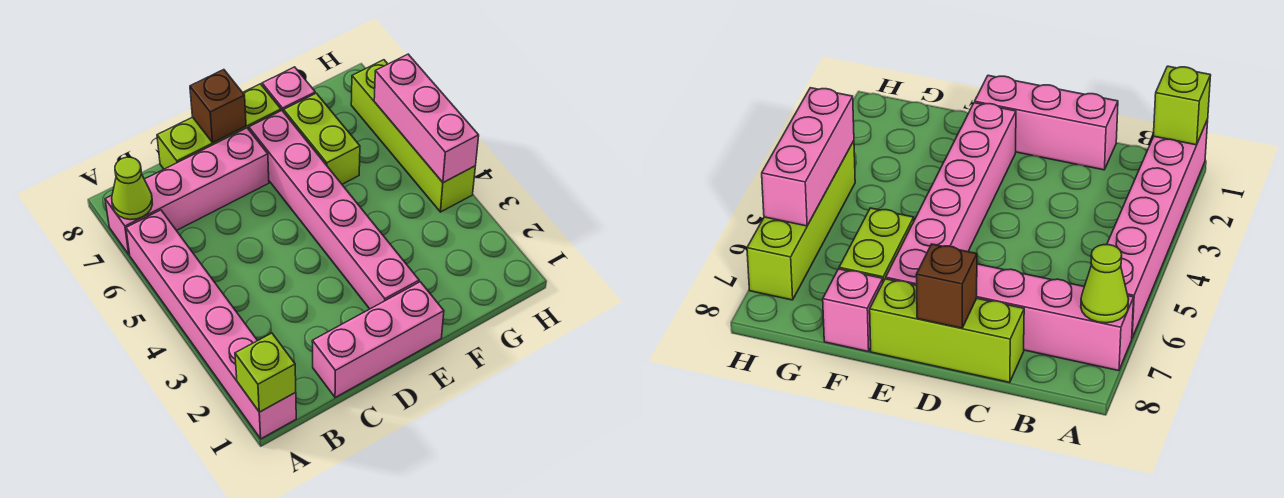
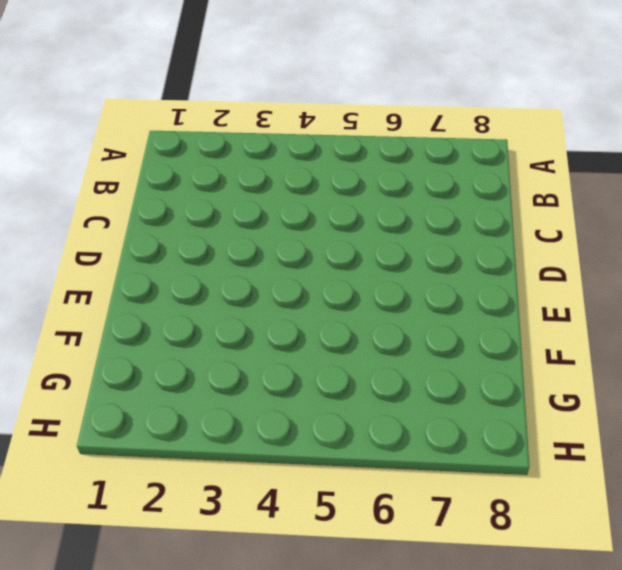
none -> pink brick A1:A6 level 1
none -> pink brick A7:D7 level 1
none -> pink brick C1:E1 level 1

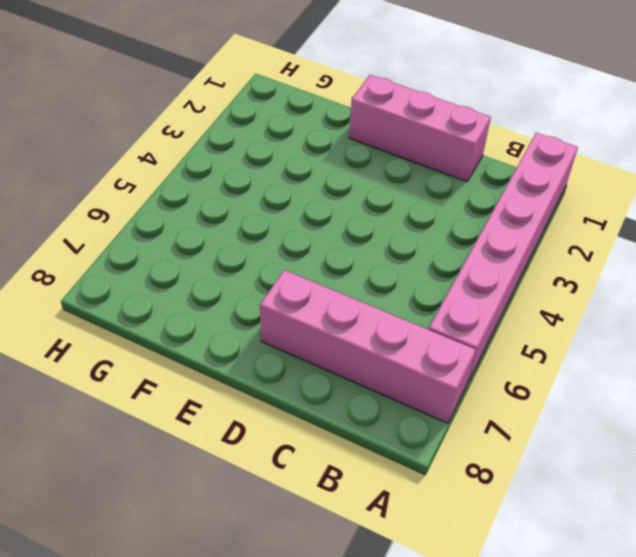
none -> lime brick C8:E8 level 1
none -> pink brick E2:E7 level 1
none -> lime brick F6:F7 level 1

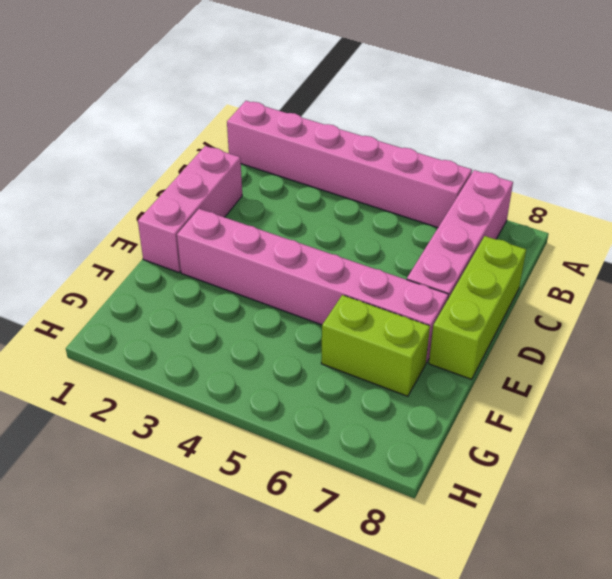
none -> pink brick F8 level 1
none -> lime brick H4:H7 level 1
none -> lime brick A1 level 2

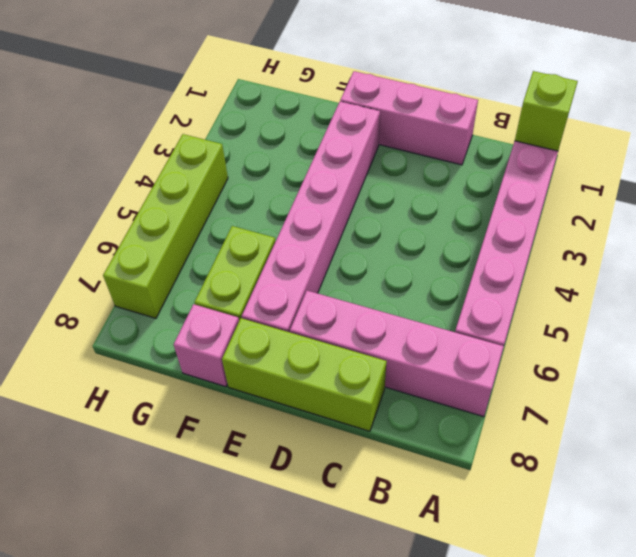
none -> lime cone A7 level 2
none -> brown brick D8 level 2
none -> pink brick H4:H6 level 2

